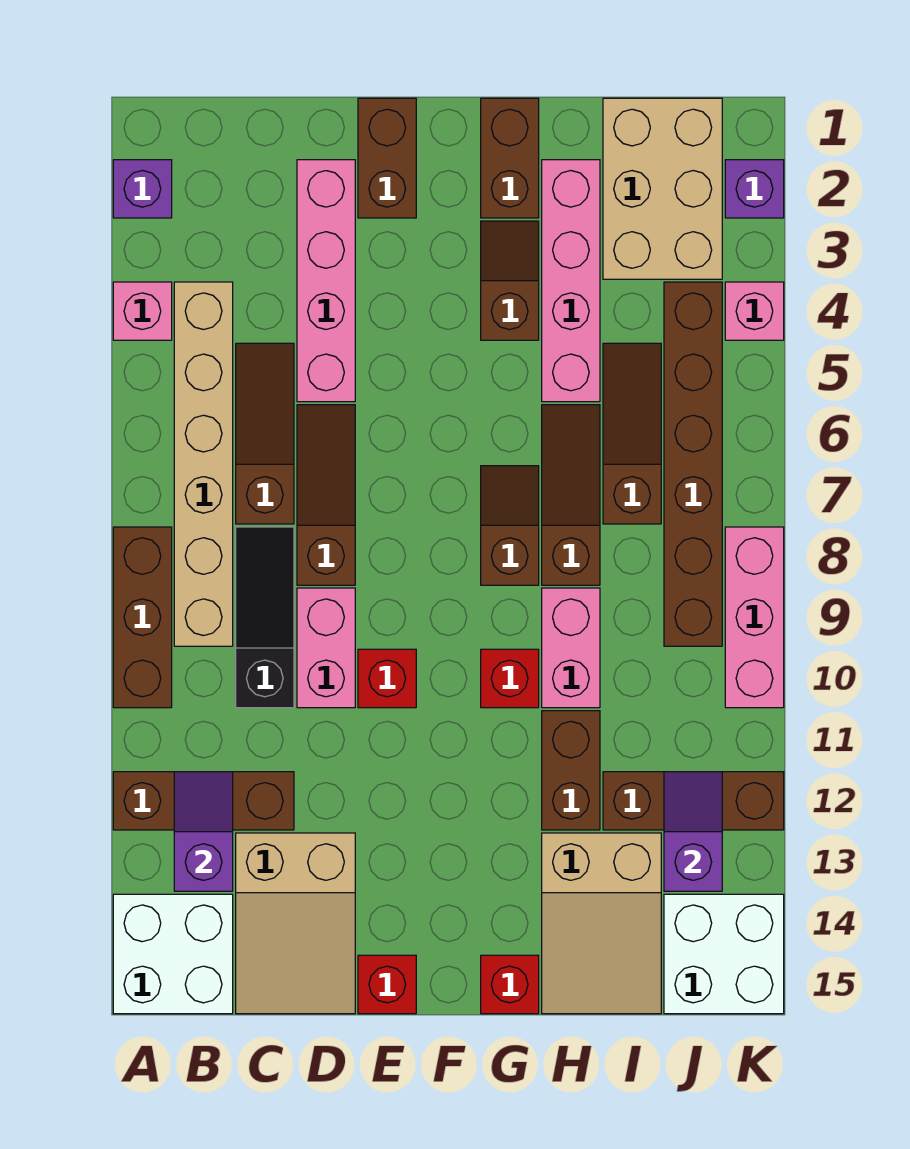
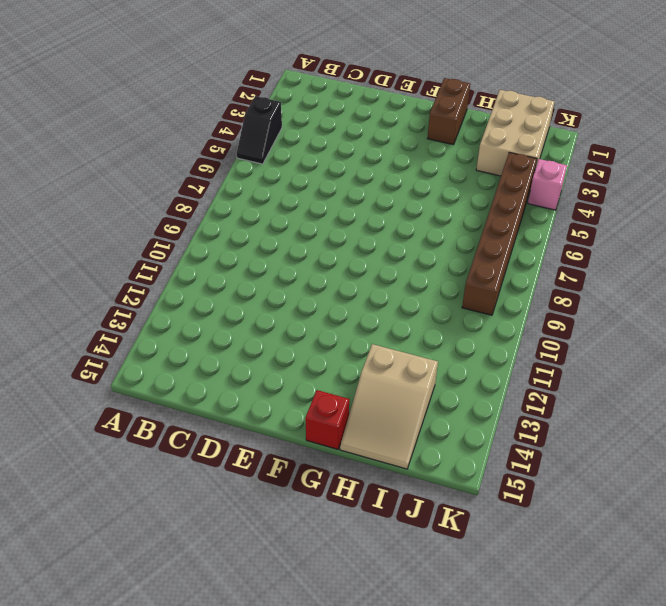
black slope A4:A5 level 1 top 4 -> pink brick A4 level 1
none -> purple brick A2 level 1
none -> brown brick A8:A10 level 1
none -> brown brick A12:C12 level 1
none -> white brick A14:B15 level 1

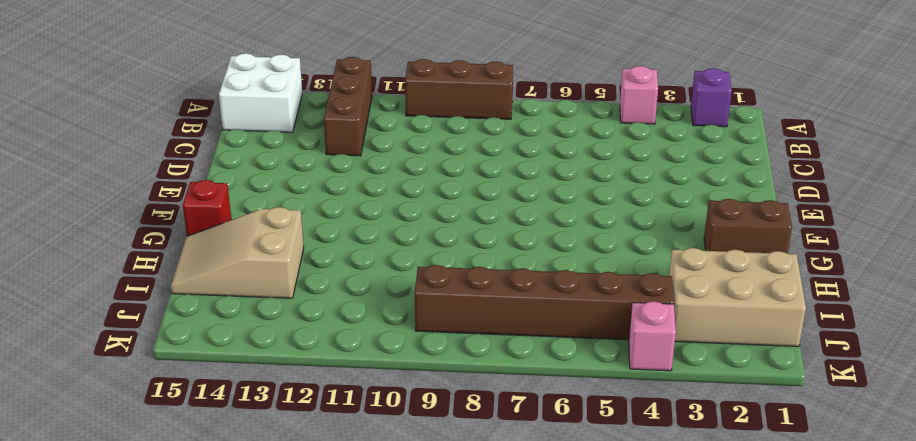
none -> tan brick B4:B9 level 1
none -> brown slope C5:C7 level 1 top 7
none -> black slope C8:C10 level 1 top 10
none -> tan slope C13:D15 level 1 top 13

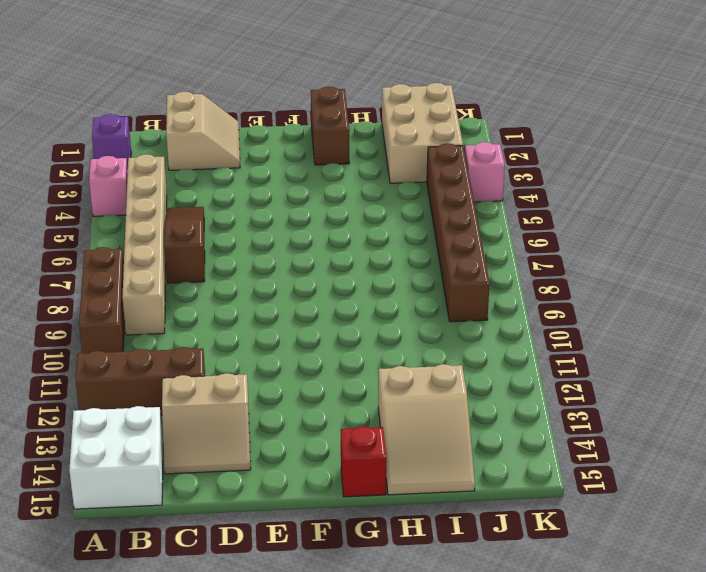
tan slope C1:D2 level 1 top C -> pink brick D2:D5 level 1
tan slope C13:D14 level 1 top 13 -> tan slope C13:D15 level 1 top 13
none -> black slope C8:C10 level 1 top 10
none -> brown slope D6:D8 level 1 top 8
none -> pink brick D9:D10 level 1
none -> brown brick E1:E2 level 1

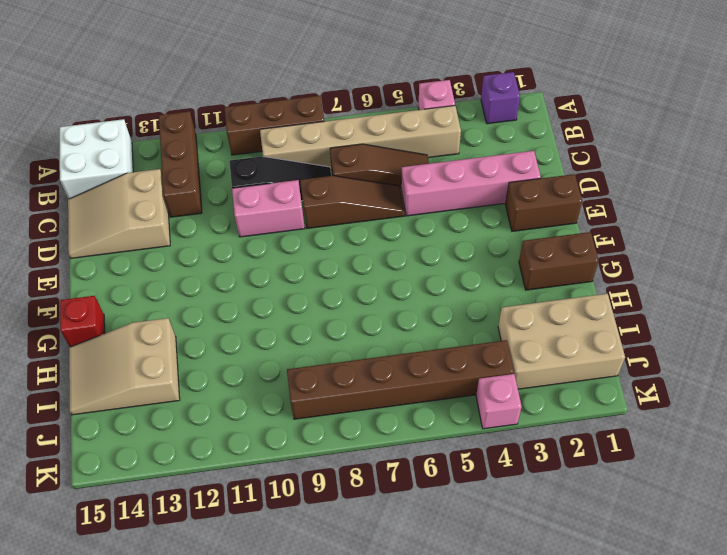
none -> red brick E10 level 1
none -> red brick E15 level 1
none -> brown slope G3:G4 level 1 top 4
none -> brown slope G7:G8 level 1 top 8

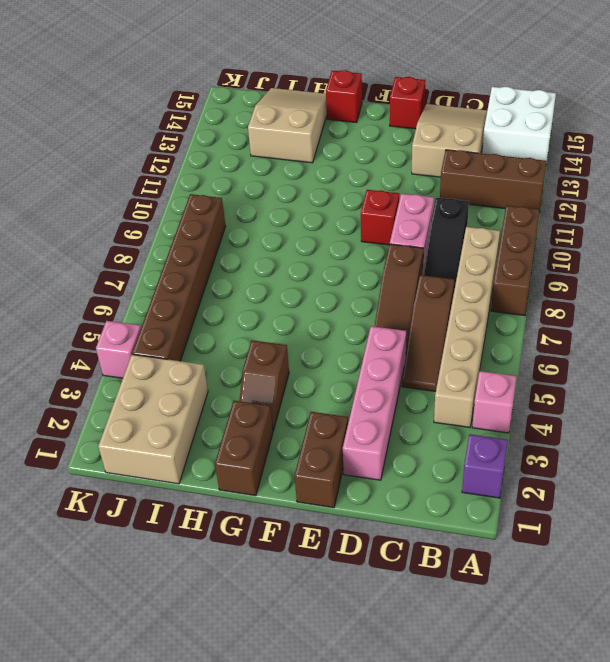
none -> brown slope G7:G8 level 1 top 8
none -> red brick G10 level 1
none -> pink brick H2:H5 level 1
none -> brown slope H6:H8 level 1 top 8

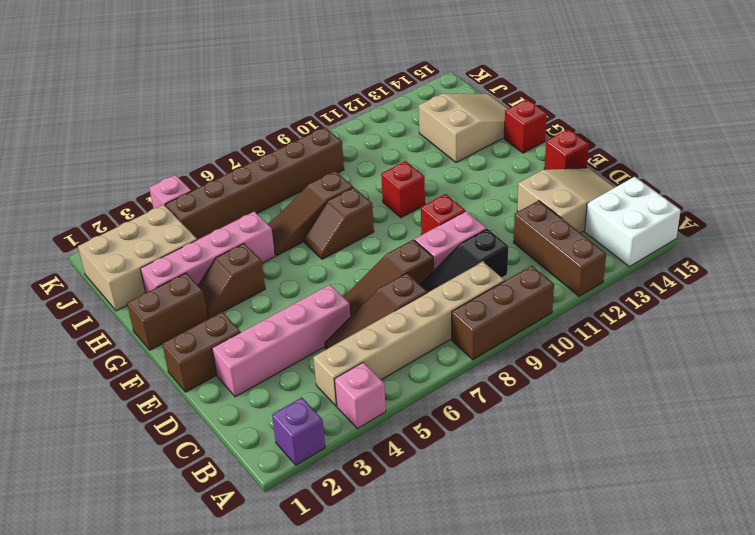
none -> pink brick H9:H10 level 1
none -> brown brick H11:H12 level 1
none -> brown slope I5:I7 level 1 top 7
none -> brown brick I12:K12 level 1

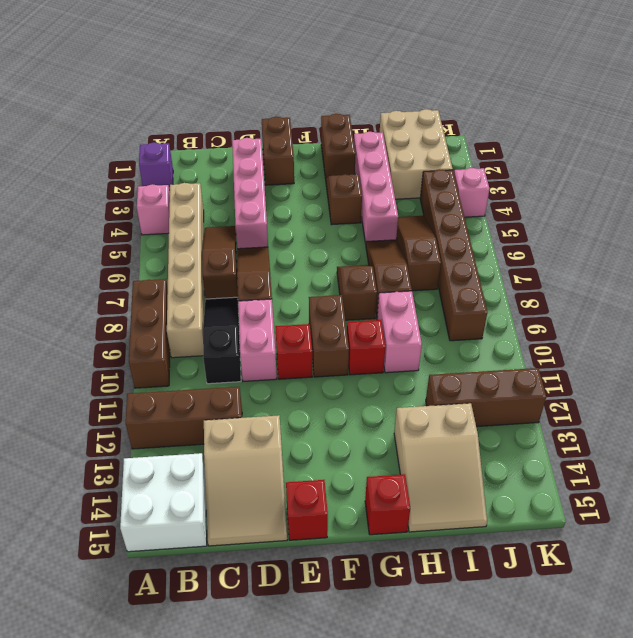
brown brick F9:F10 level 1 -> brown brick H11:H12 level 1
none -> white brick J14:K15 level 1
none -> purple brick K2 level 1
none -> pink brick K8:K10 level 1
none -> purple slope B12:B13 level 2 top 13

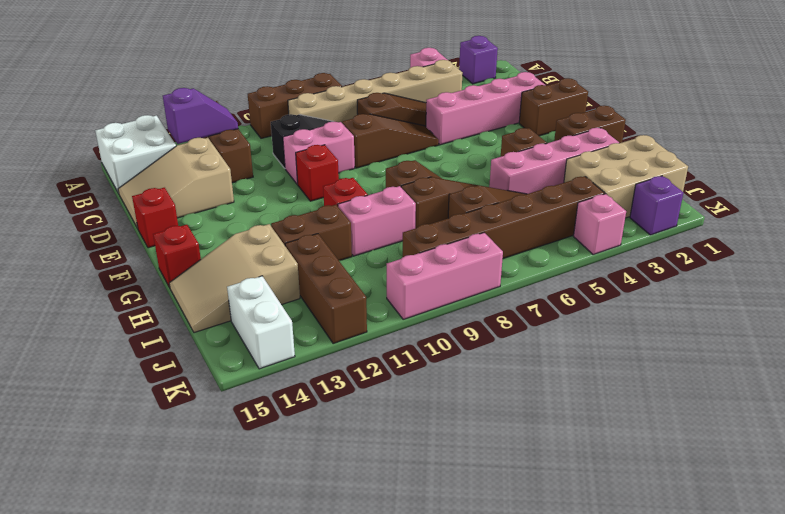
white brick J14:K14 level 1 -> white brick J14:K15 level 1
none -> purple slope J12:J13 level 2 top 13

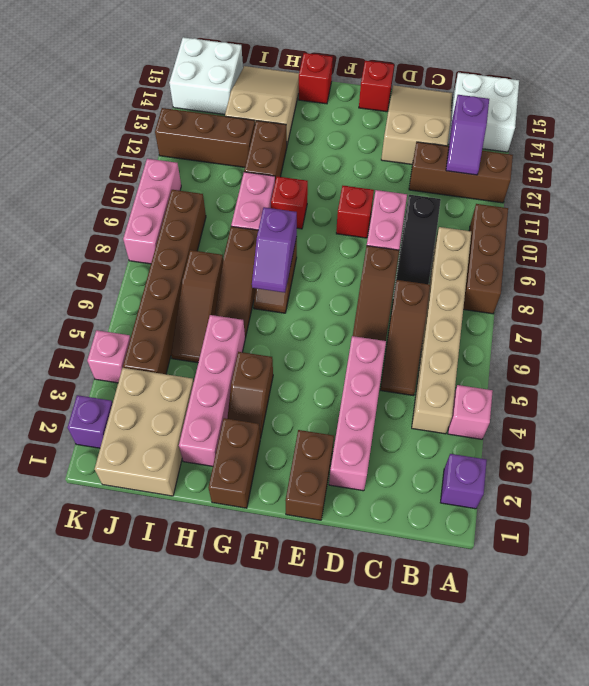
purple slope G7:G8 level 2 top 8 -> purple slope J12:J13 level 2 top 13

